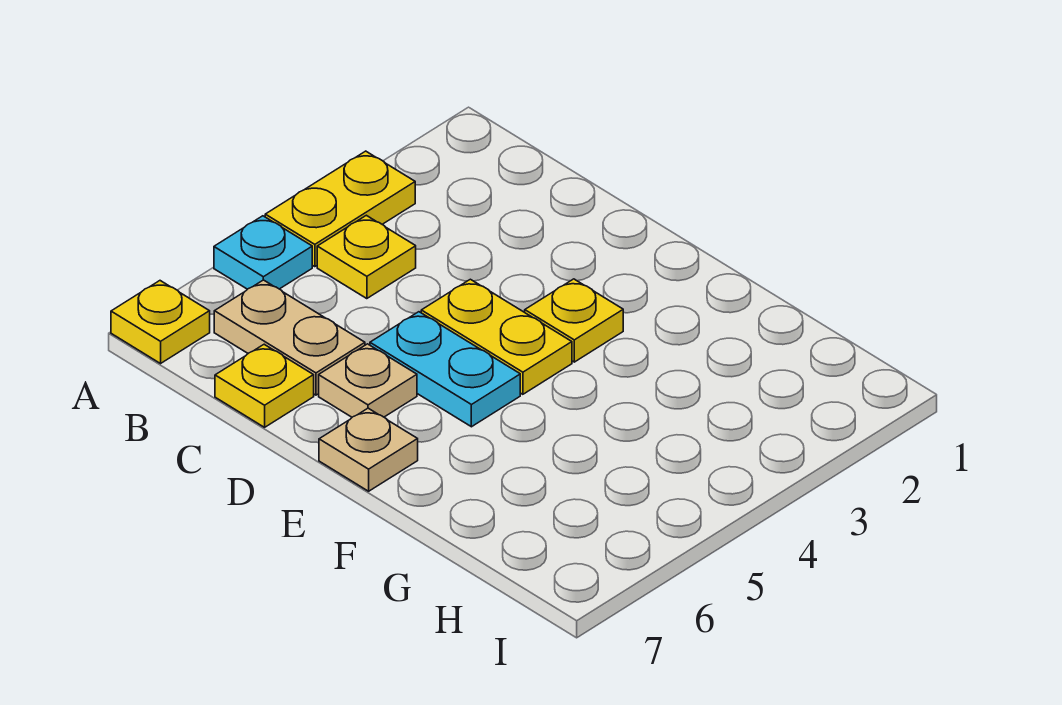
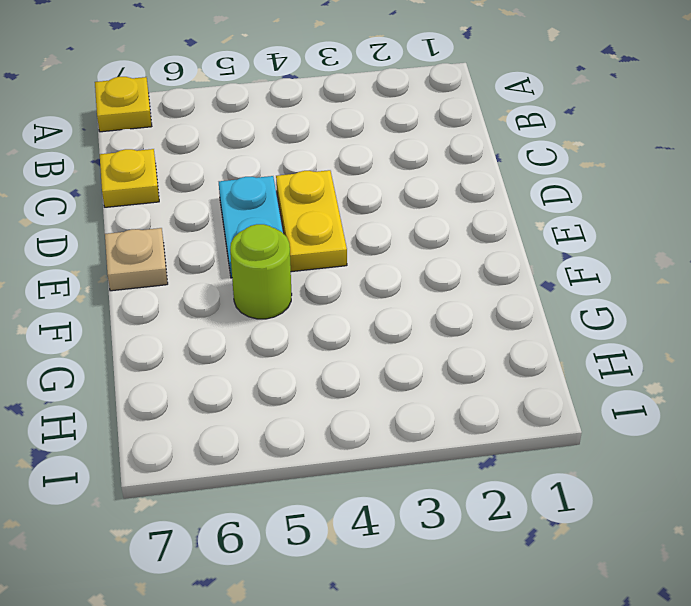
lime round brick F5 level 1 -> none
none -> yellow plate A3:A4 level 1
none -> cyan plate A5 level 1

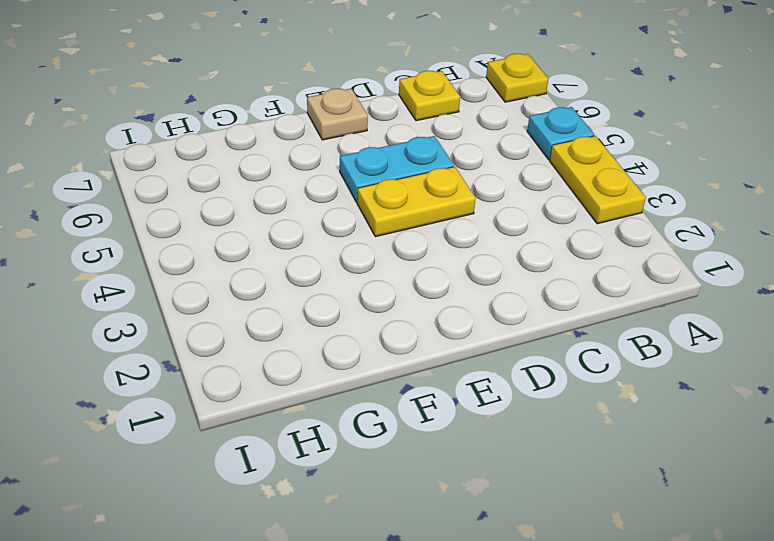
none -> yellow plate B4 level 1
none -> tan plate B6:C6 level 1

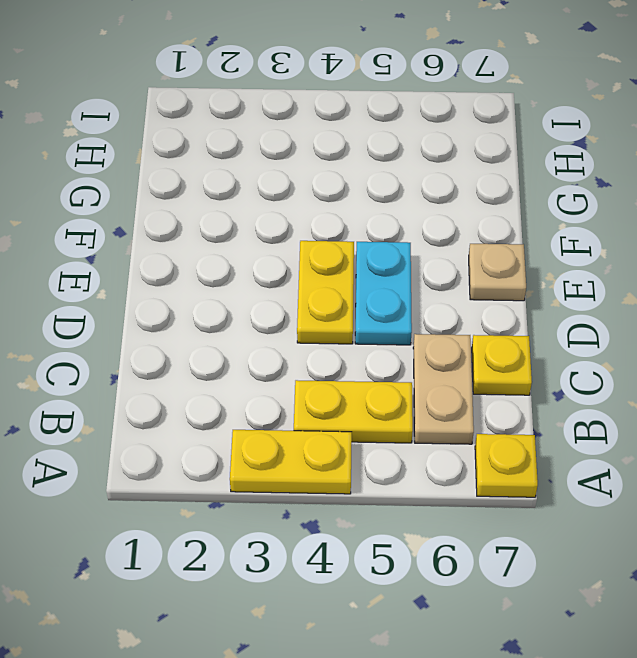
yellow plate B4:B5 level 1 -> yellow plate B4 level 1
none -> cyan plate A5 level 1
none -> tan plate D6 level 1

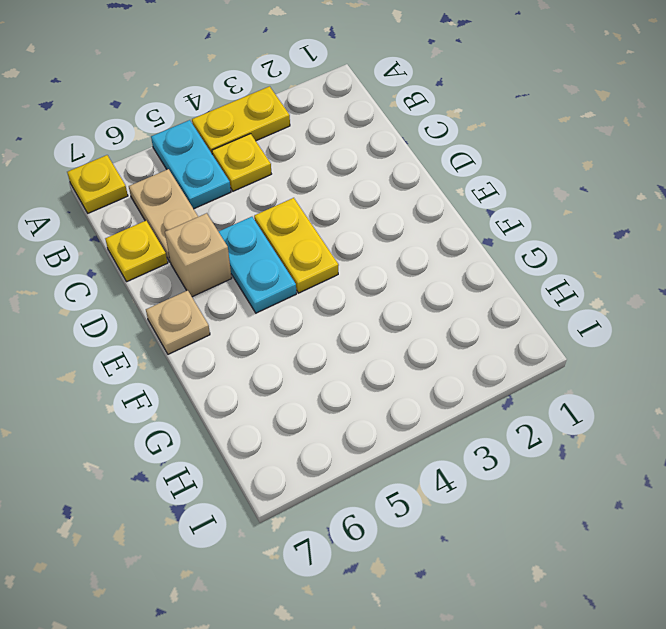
cyan plate A5:B5 level 1 -> cyan plate A5 level 1
tan brick D6 level 1 -> tan plate D6 level 1
none -> yellow plate E3 level 1

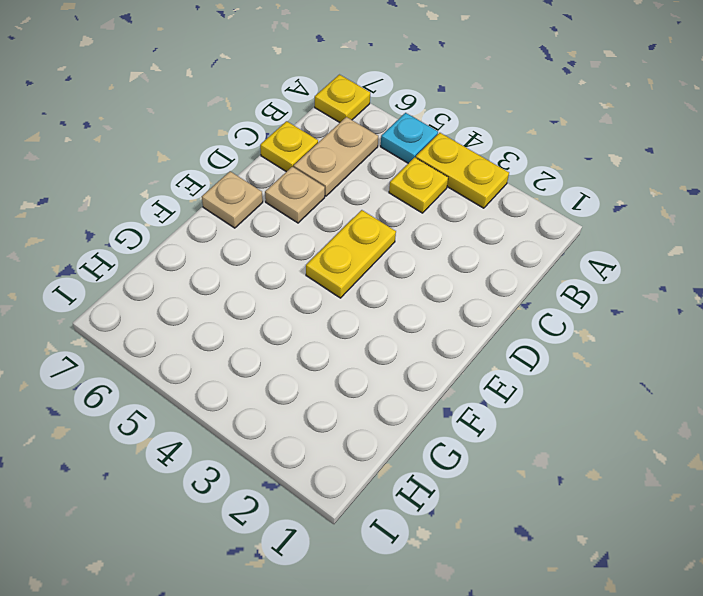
none -> cyan plate D5:E5 level 1
none -> yellow plate E3 level 1

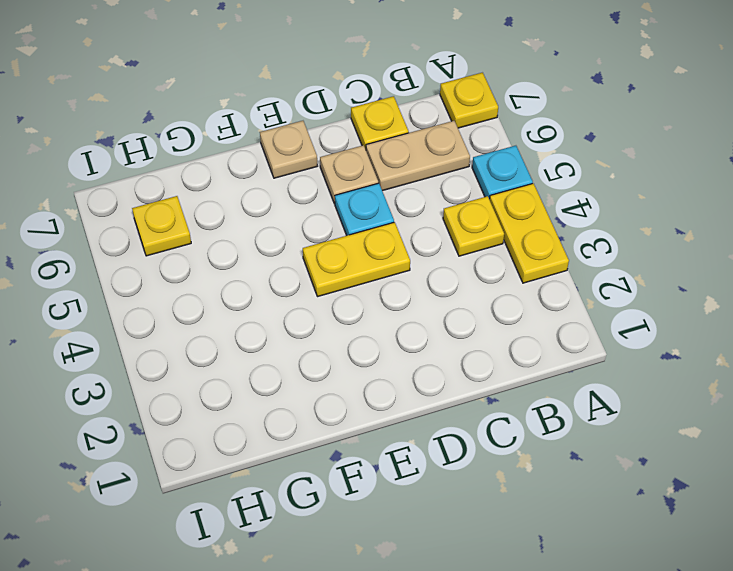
cyan plate D5 level 1 -> cyan plate D5:E5 level 1
yellow plate H6 level 1 -> yellow plate E3 level 1

